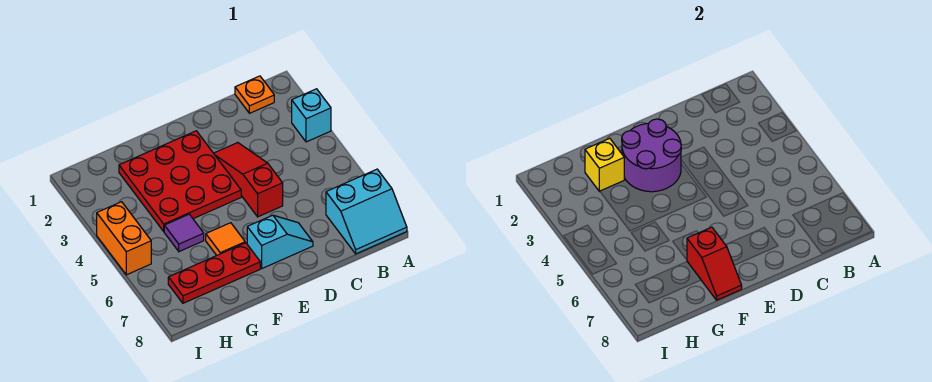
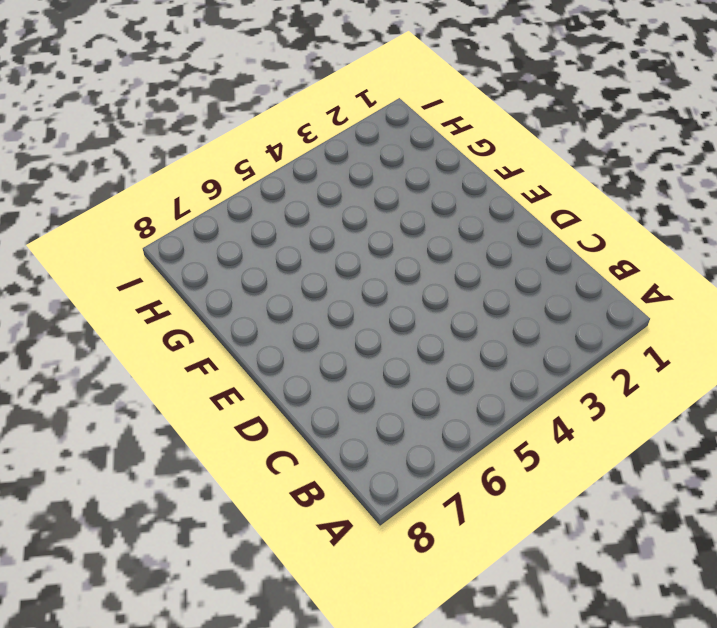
none -> cyan brick A3 level 1
none -> cyan slope A7:B8 level 1 top 7
none -> orange plate B1 level 1

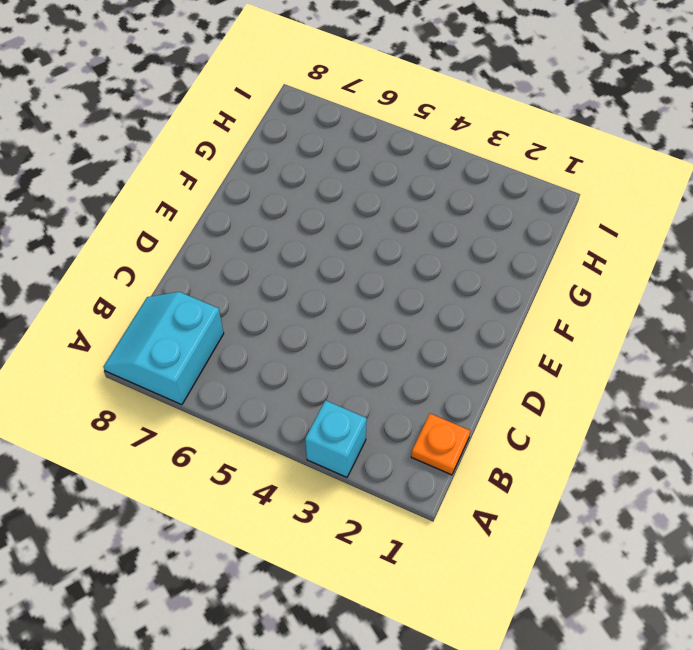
none -> red slope D3:D5 level 1 top 5
none -> cyan slope D7:E7 level 1 top E
none -> red plate E2:G4 level 1

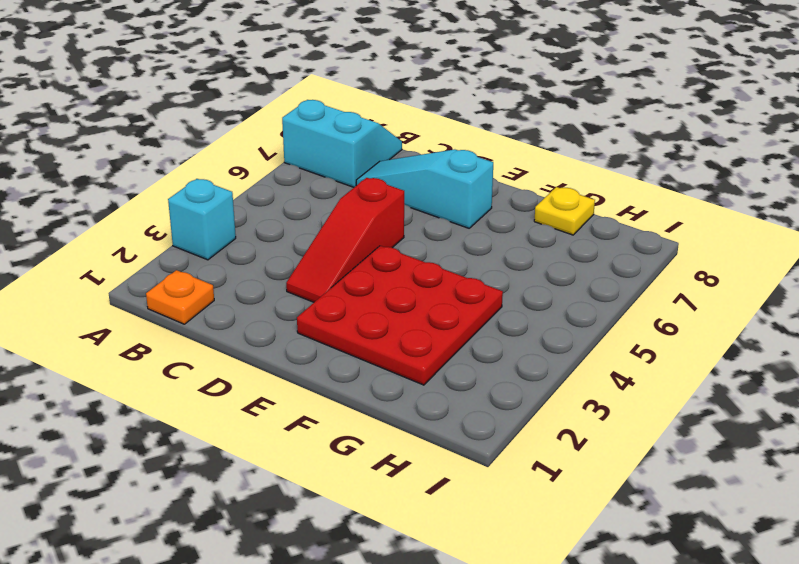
cyan slope C7:E7 level 1 top E -> cyan slope D7:E7 level 1 top E
yellow plate G8 level 1 -> none
none -> orange tile F6 level 1
none -> red plate F7:H7 level 1
none -> purple tile G5 level 1

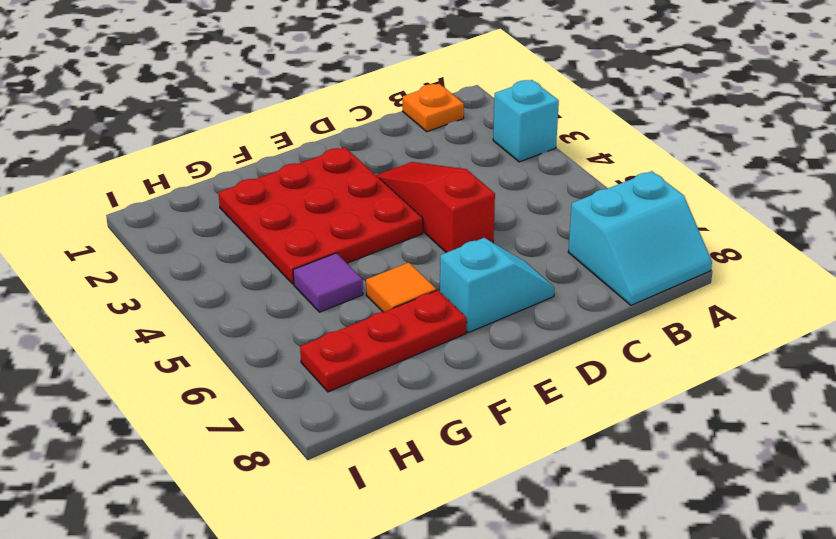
none -> orange brick I4:I5 level 1
none -> purple round brick E2:F3 level 2
none -> red slope F7:F8 level 2 top 7

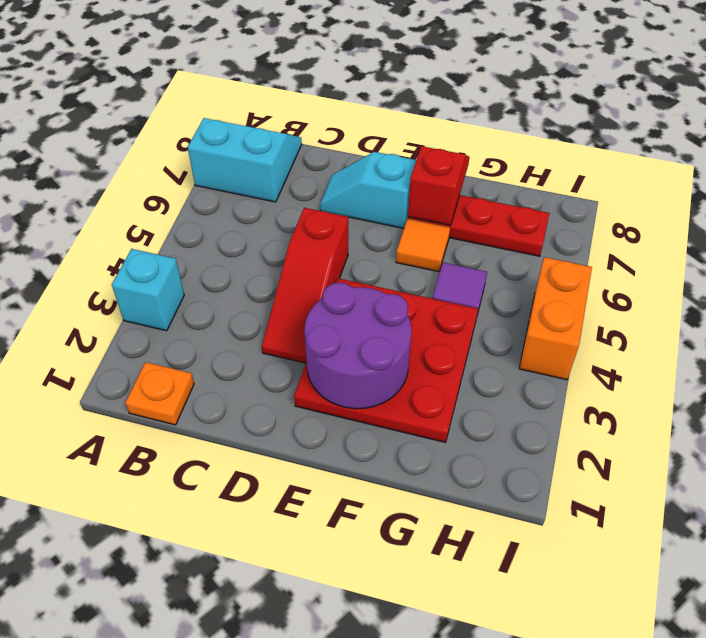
none -> yellow brick G2 level 2

